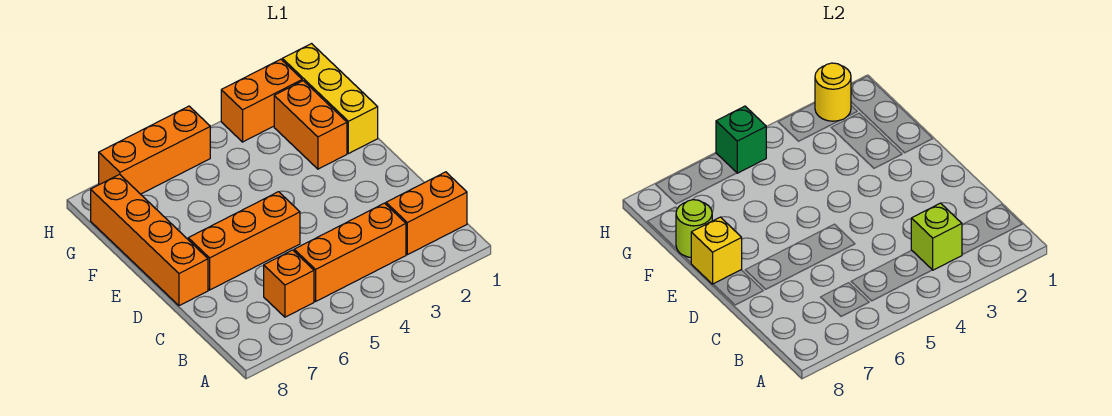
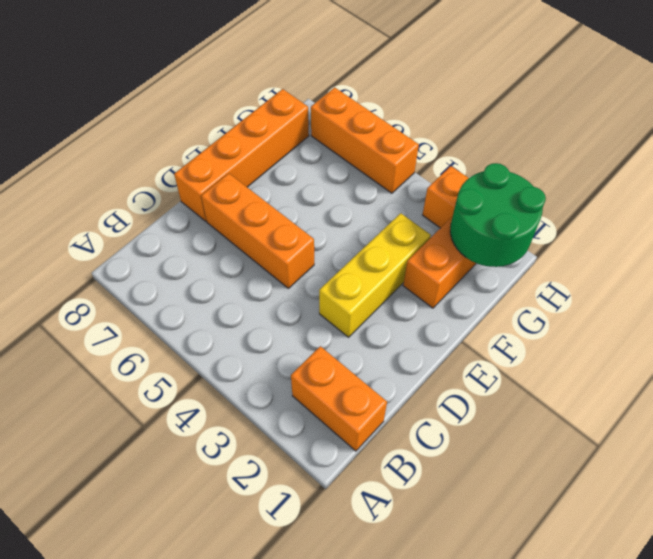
yellow brick D3:F3 level 1 -> yellow brick F1:H1 level 1
green round brick G1:H2 level 2 -> yellow round brick H2 level 2
none -> orange brick B3:B5 level 1
none -> orange brick B6 level 1
none -> lime brick B3 level 2

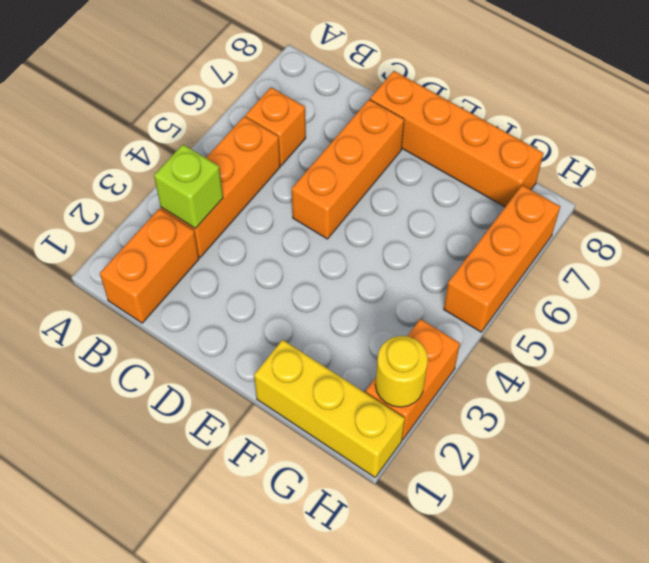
none -> orange brick F2:G2 level 1
none -> yellow brick E8 level 2
none -> lime round brick F8 level 2

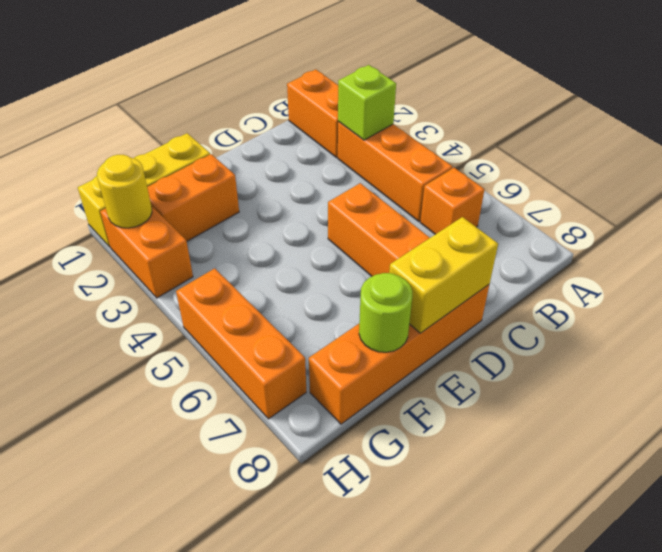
yellow brick D8:E8 level 2 -> yellow brick E8 level 2
none -> green brick H5 level 2

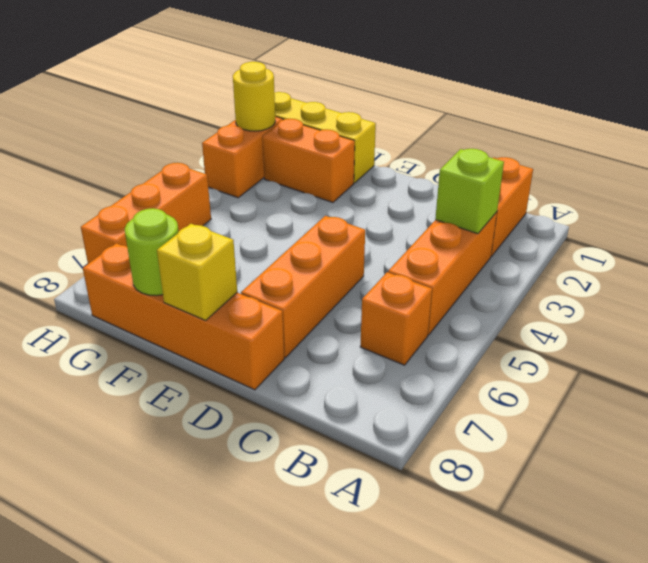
none -> green brick H5 level 2

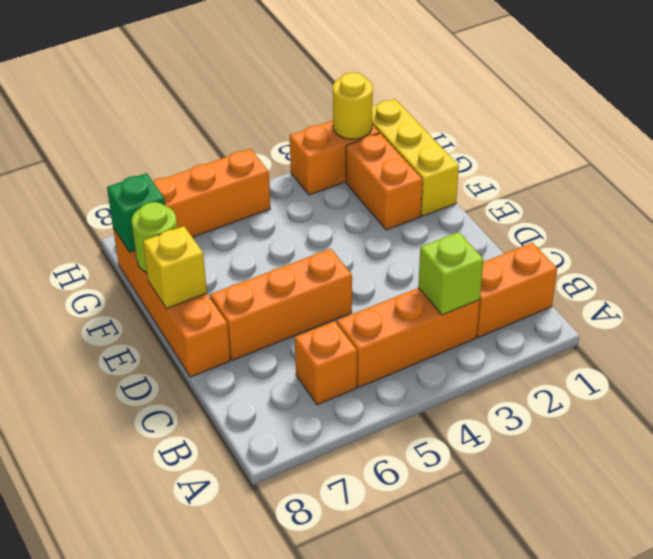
green brick G8 level 2 -> green brick H5 level 2

